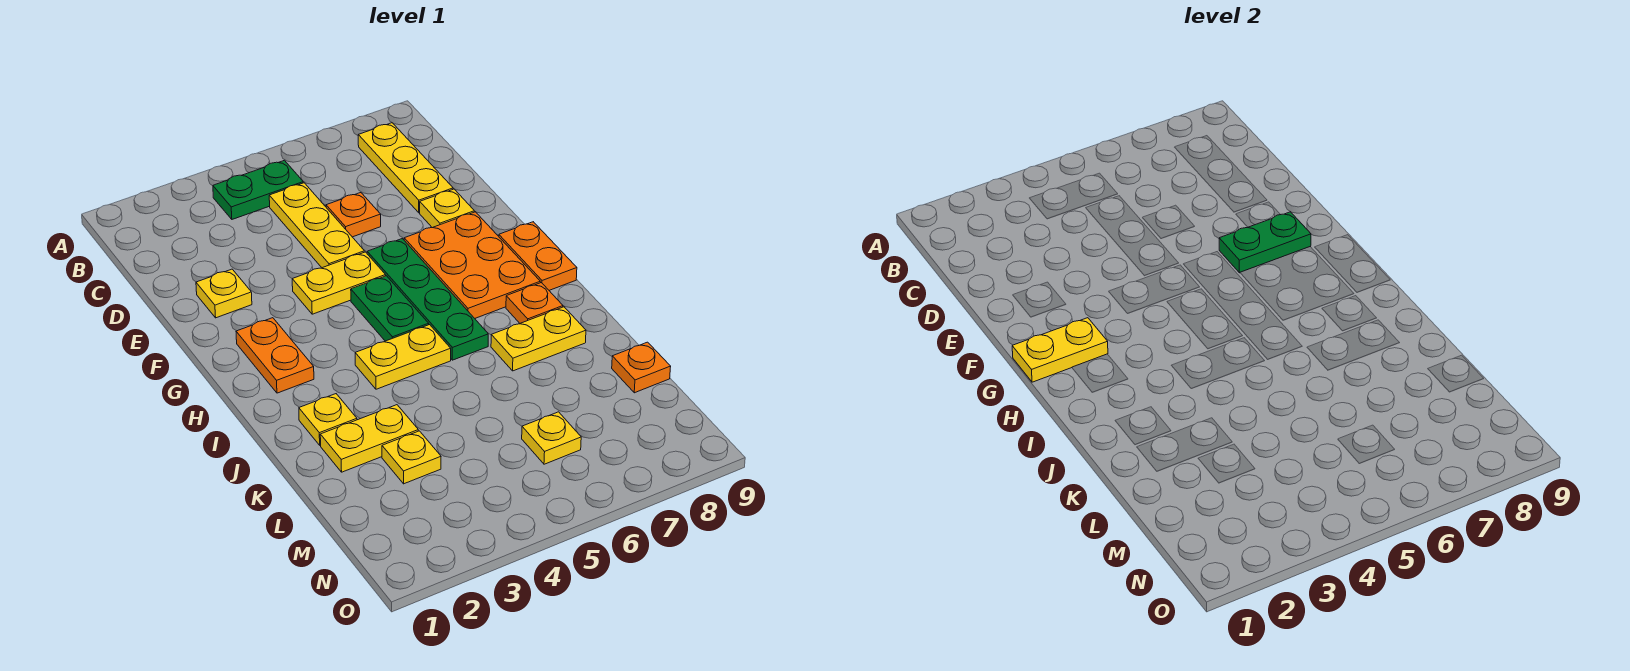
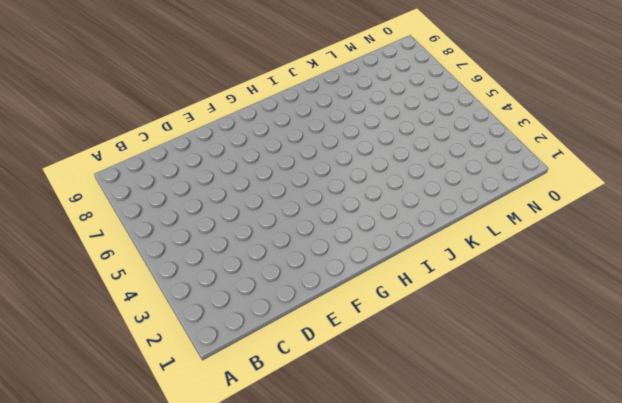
none -> green plate B4:B5 level 1
none -> yellow plate B8:D8 level 1
none -> yellow plate C5:E5 level 1

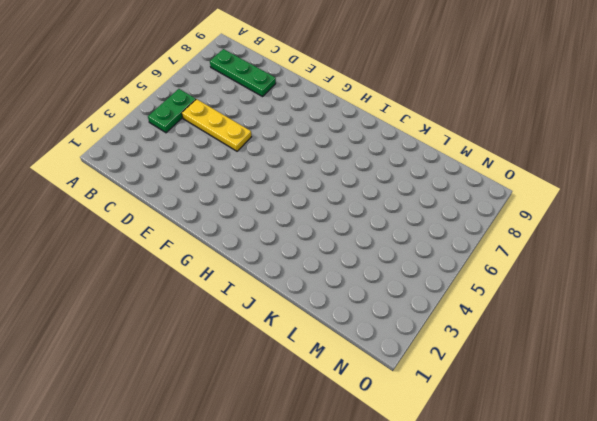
green plate B8:D8 level 1 -> yellow plate B8:D8 level 1
none -> orange plate D6 level 1
none -> yellow plate E2 level 1
none -> yellow plate E8 level 1

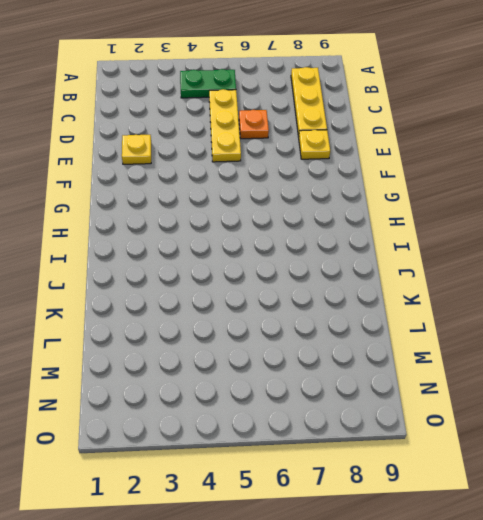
none -> yellow plate F4:F5 level 1
none -> green plate F6:I6 level 1
none -> orange plate F7:H8 level 1

